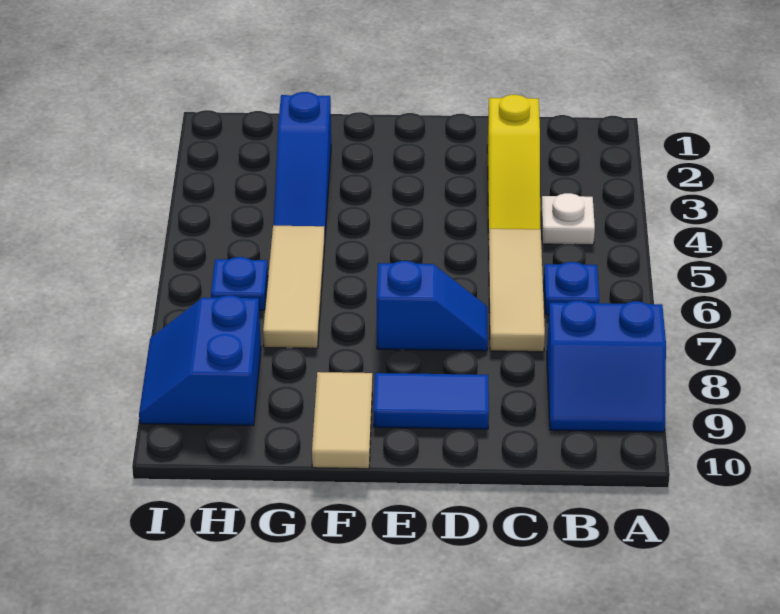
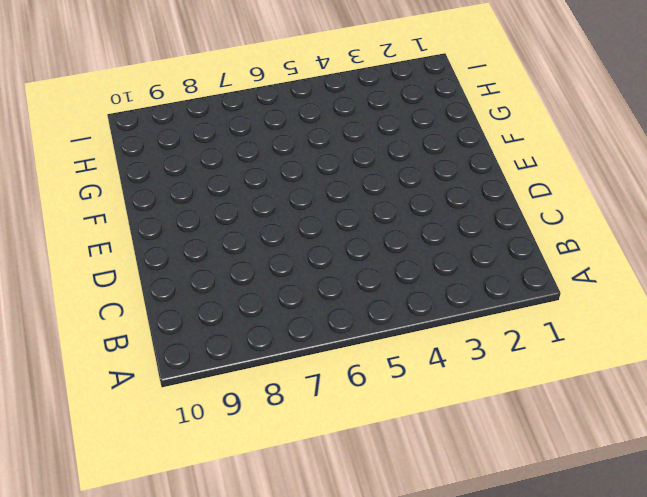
none -> blue slope A8:B9 level 1 top 8
none -> white plate B4 level 1
none -> blue plate B6 level 1

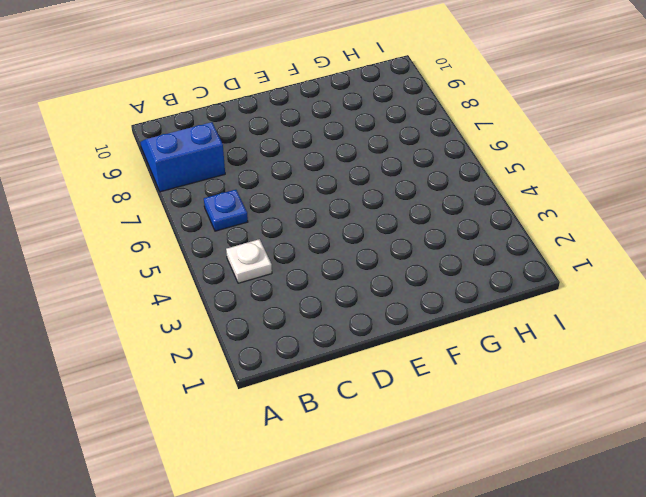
none -> yellow slope C2:C4 level 1 top 2
none -> tan tile C5:C7 level 1
none -> blue slope D7:E7 level 1 top E

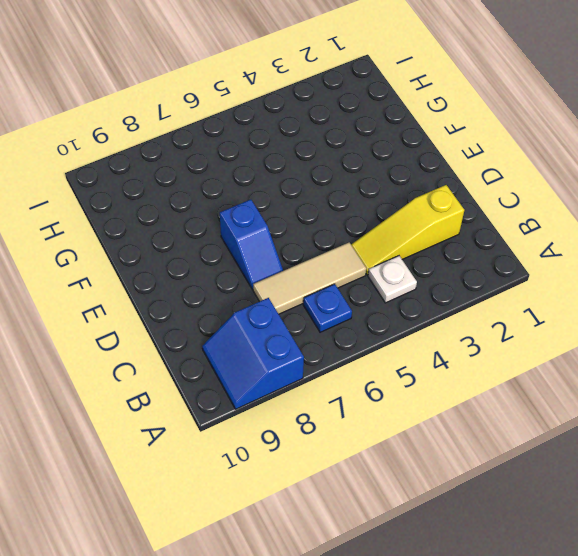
none -> blue tile D9:E9 level 1
none -> tan tile F9:F10 level 1
none -> blue slope G2:G4 level 1 top 2

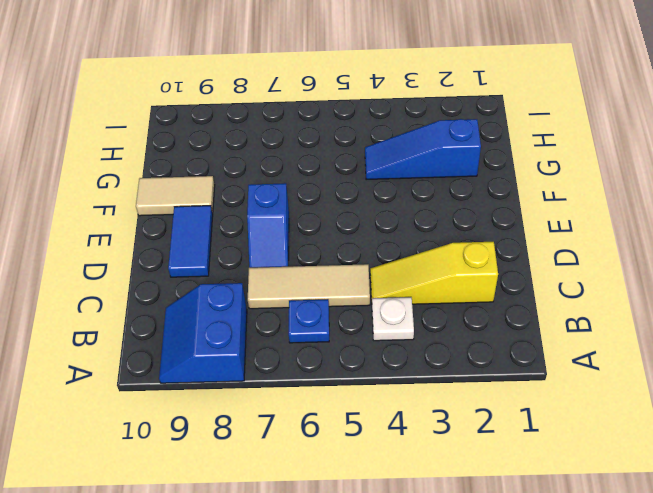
none -> tan tile G5:G7 level 1
none -> blue plate H6 level 1
none -> blue slope H8:I9 level 1 top H

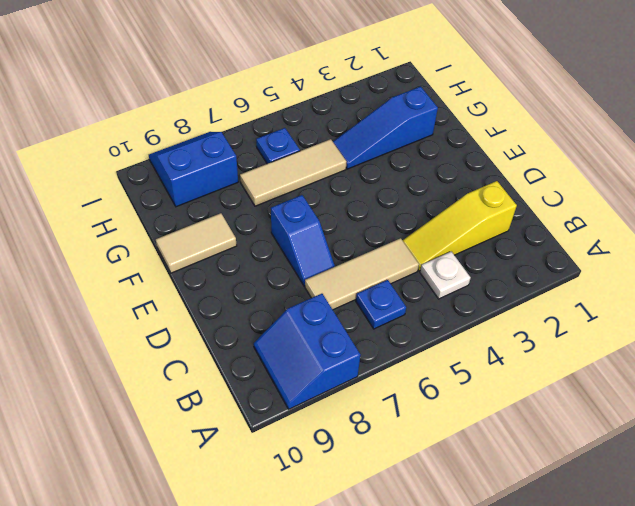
none -> blue tile D9:E9 level 1

